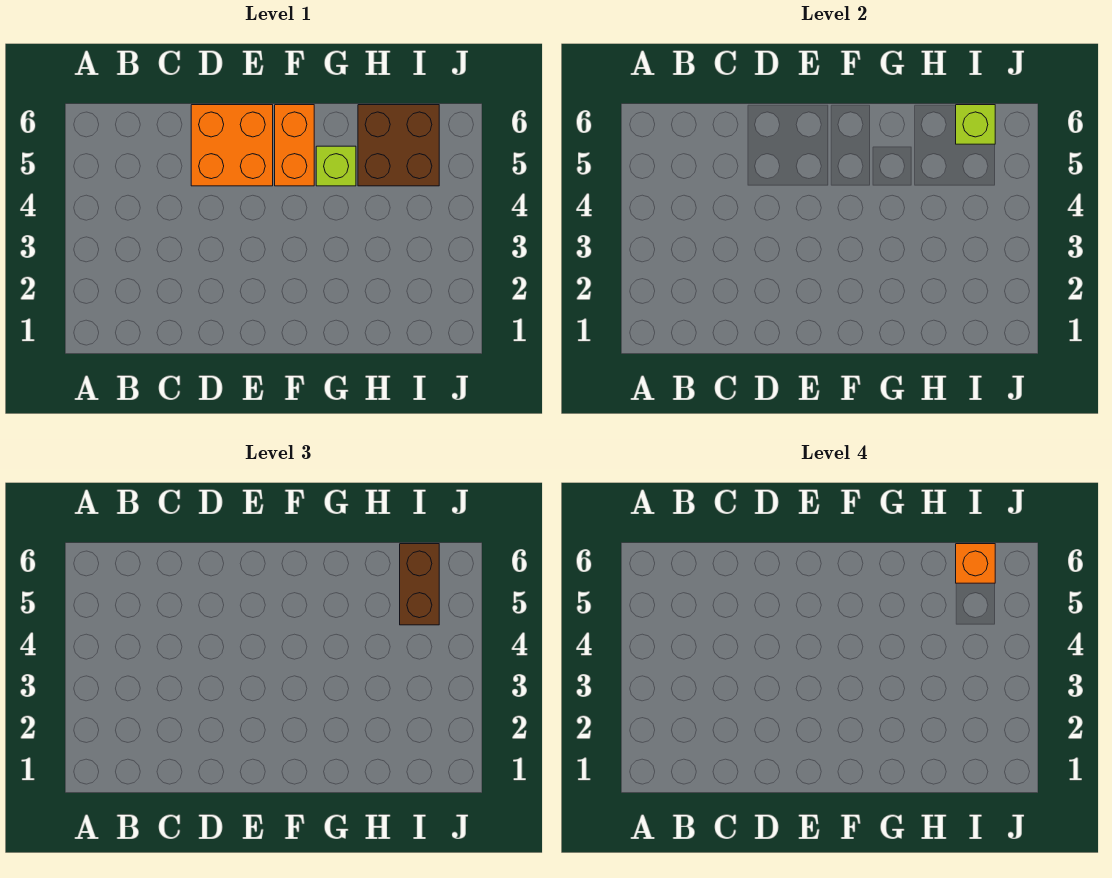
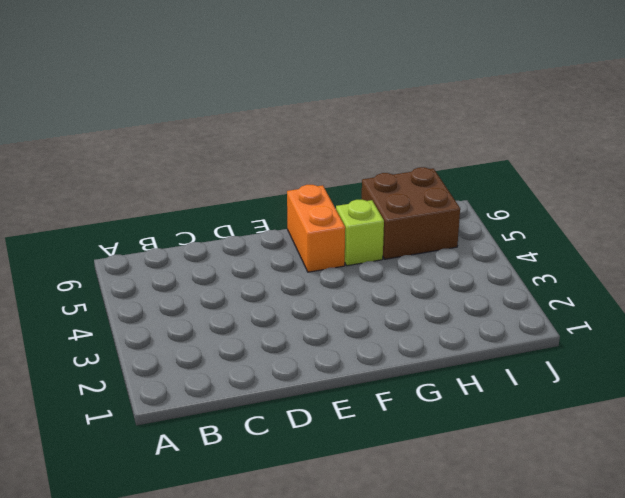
none -> orange brick D5:E6 level 1
none -> lime brick I6 level 2

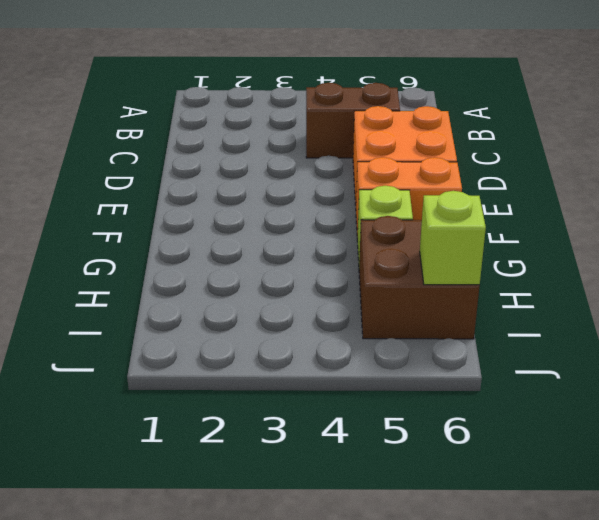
brown brick C4:C5 level 1 -> brown brick I5:I6 level 3
none -> orange brick I6 level 4

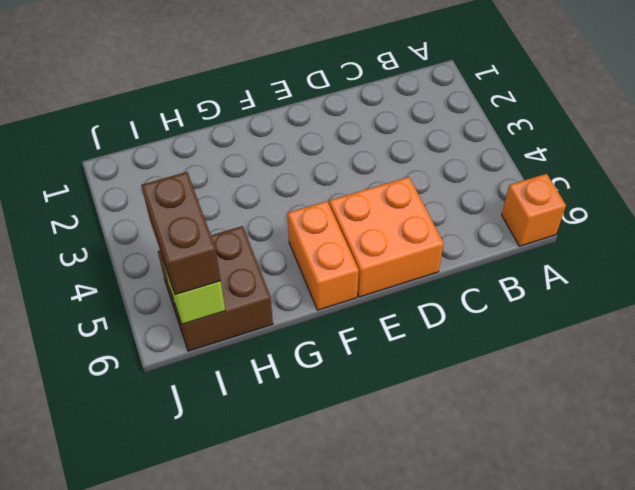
orange brick A6 level 1 -> orange brick I6 level 4
none -> lime brick G5 level 1

